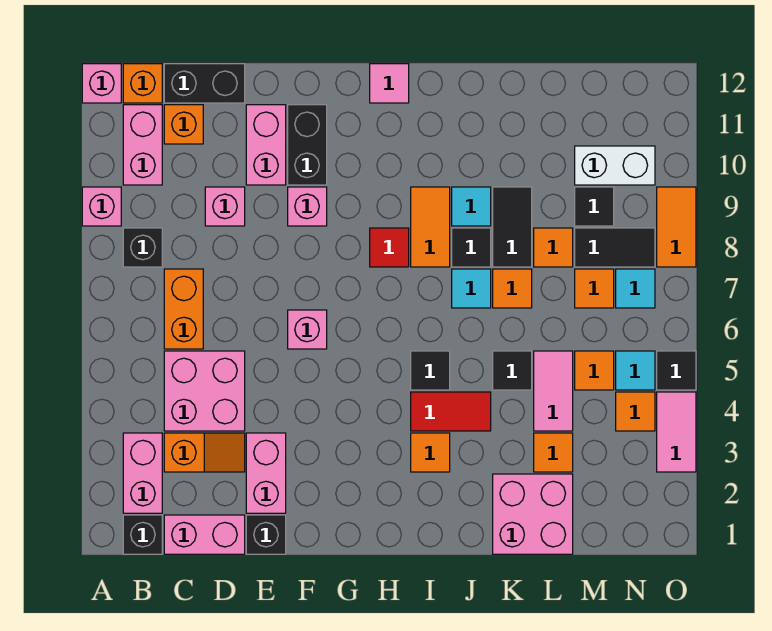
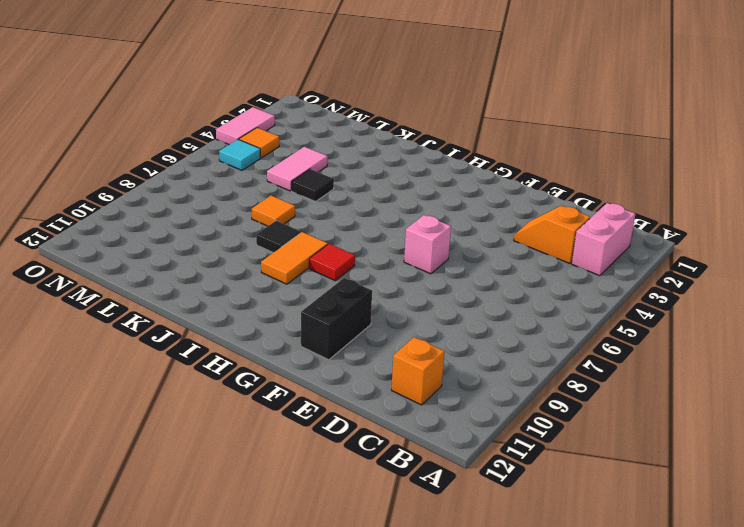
none -> pink brick A9 level 1
none -> pink brick A12 level 1
none -> black brick B1 level 1
none -> black brick B8 level 1

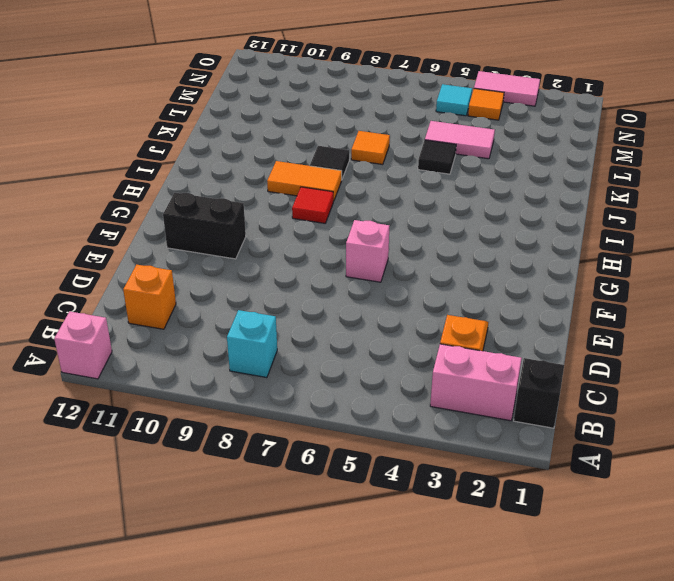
cyan brick B8 level 1 -> black brick B8 level 1
none -> pink brick A9 level 1
none -> pink brick B10:B11 level 1
none -> orange brick B12 level 1
none -> pink brick C1:D1 level 1

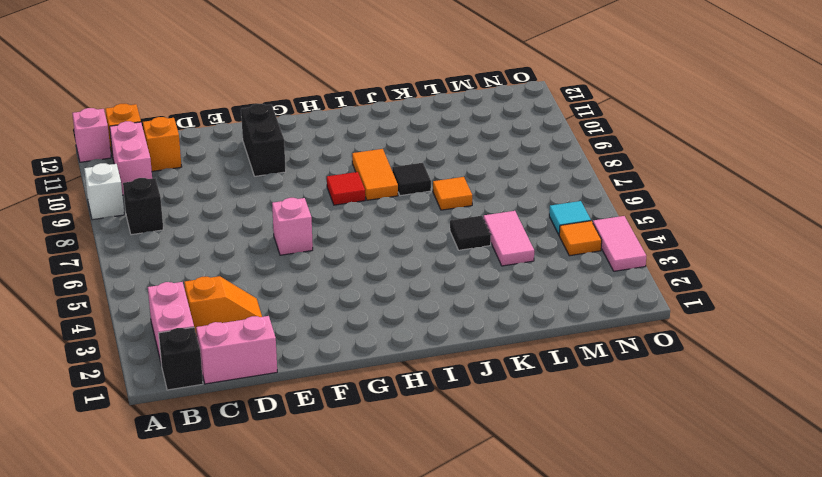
white brick A9 level 1 -> pink brick A9 level 1
none -> pink brick C4:D5 level 1
none -> orange brick C6:C7 level 1
none -> black brick C12:D12 level 1
none -> pink brick D9 level 1

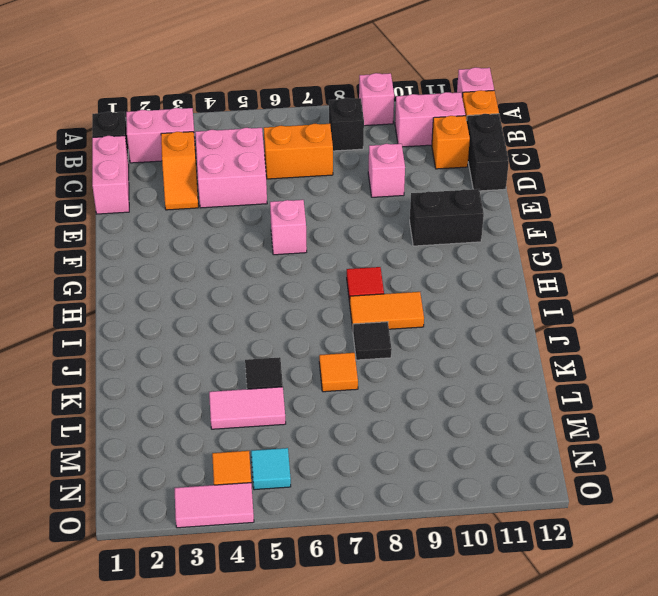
none -> black brick E1 level 1
none -> pink brick E2:E3 level 1
none -> pink brick E10:E11 level 1
none -> pink brick F9 level 1

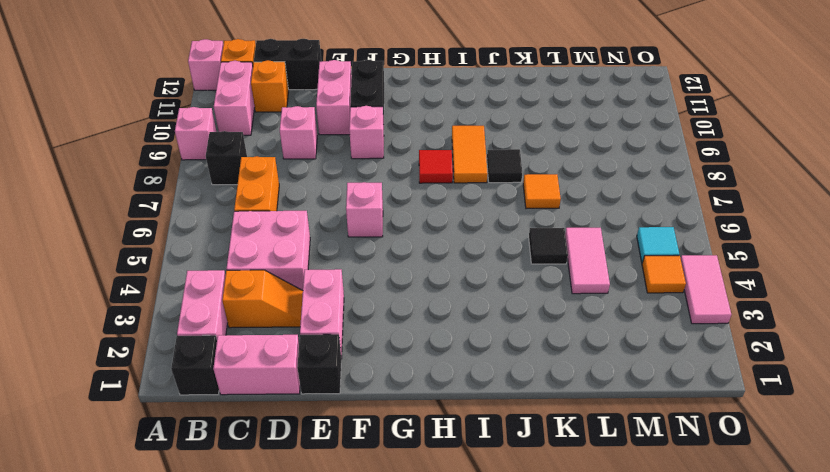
none -> pink tile H12 level 1
none -> orange tile I3 level 1
none -> red tile I4:J4 level 1
none -> black tile I5 level 1

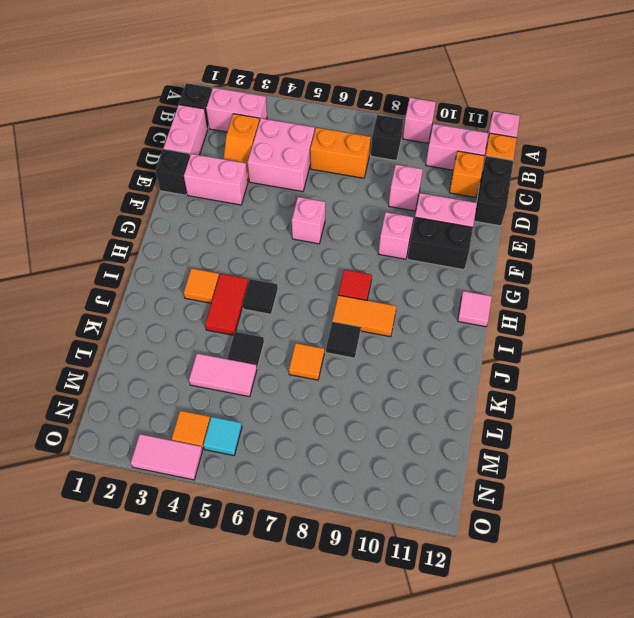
none -> cyan tile J7 level 1
none -> cyan tile J9 level 1
none -> pink brick K1:L2 level 1
none -> black tile K8:K9 level 1

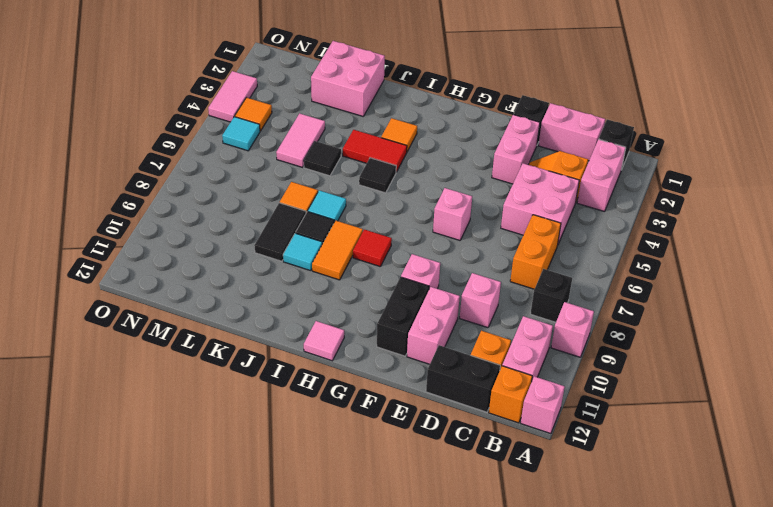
none -> orange tile L3 level 1
none -> orange tile L8 level 1
none -> orange tile M5 level 1
none -> orange tile M7 level 1

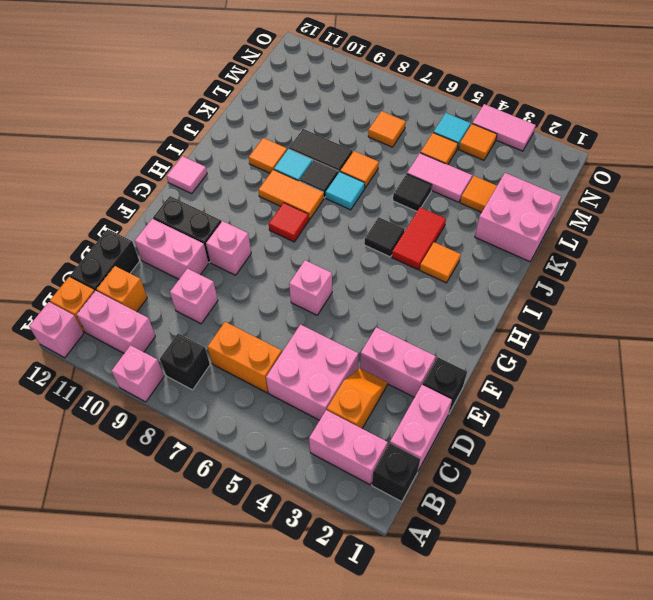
orange tile J10 level 1 -> orange tile L8 level 1
none -> black tile M8:N8 level 1
none -> black tile M9 level 1
none -> white brick M10:N10 level 1
none -> cyan tile N7 level 1

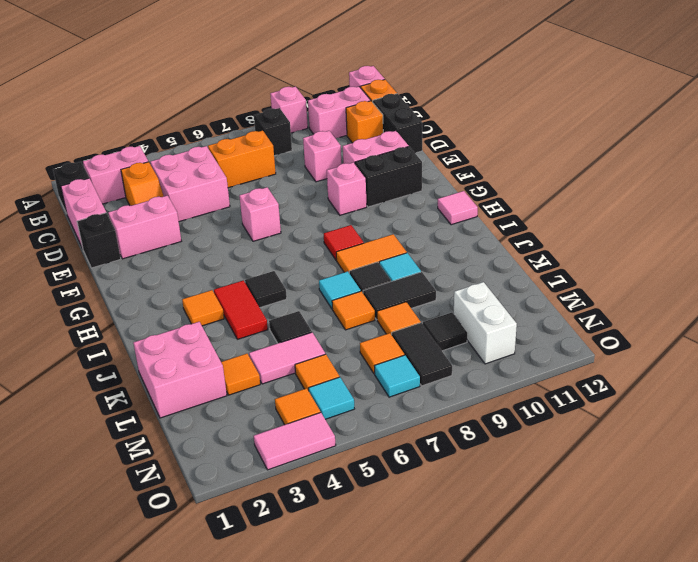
none -> black tile O5 level 1
none -> orange tile O8:O9 level 1

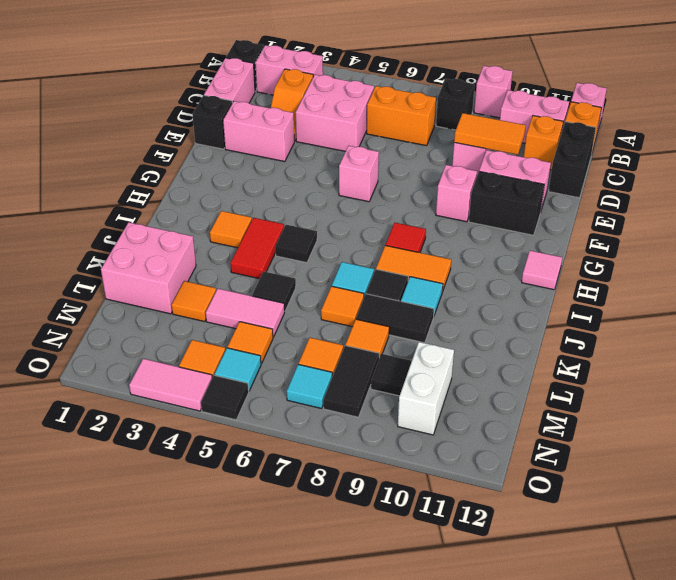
orange tile D9:D10 level 2 -> orange tile O8:O9 level 1

